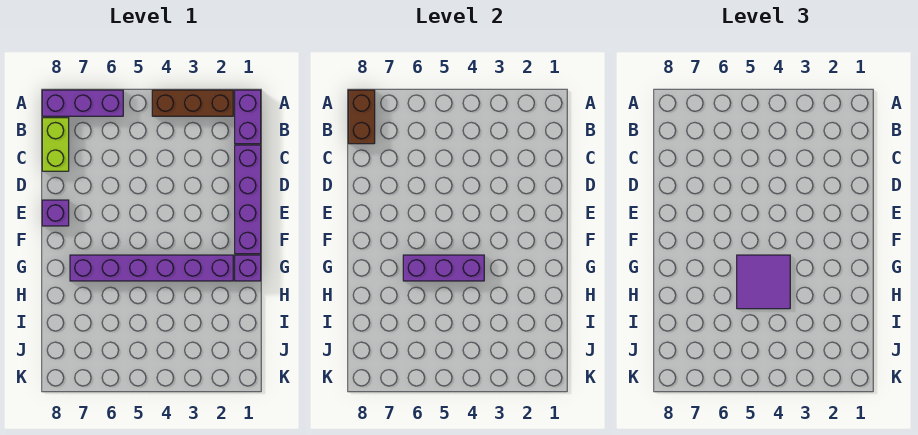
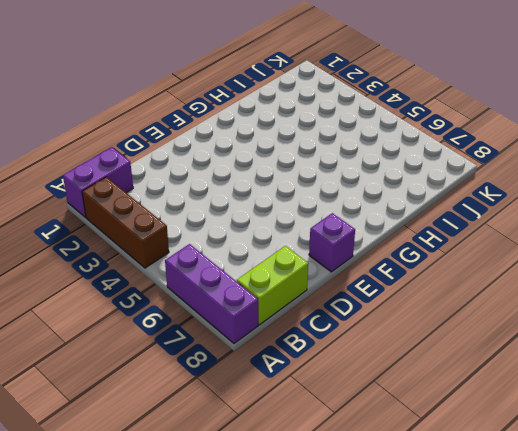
none -> purple brick C1:F1 level 1
none -> purple brick G1 level 1

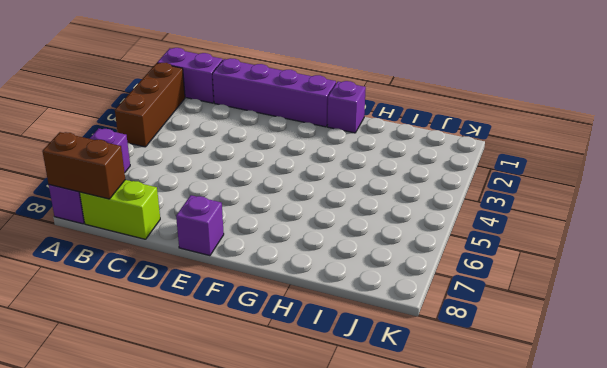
none -> purple brick G2:G7 level 1
none -> purple brick G4:G6 level 2

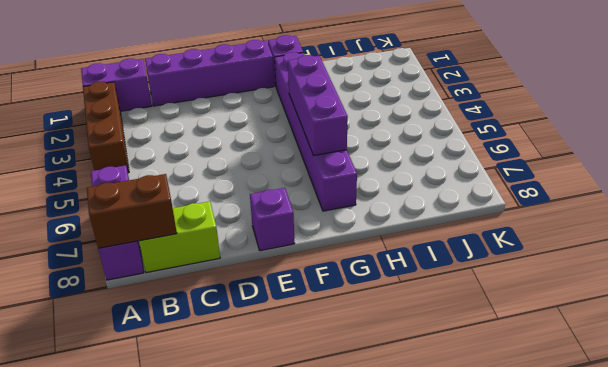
none -> purple tile G4:H5 level 3

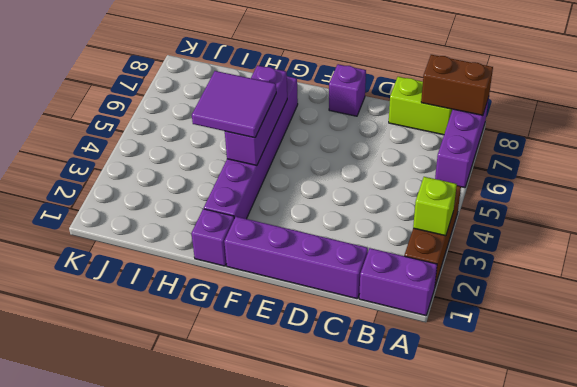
lime brick A3 level 2 -> none

